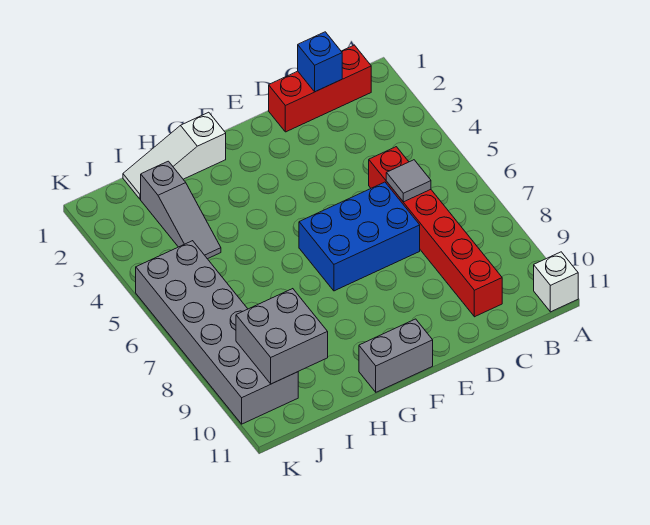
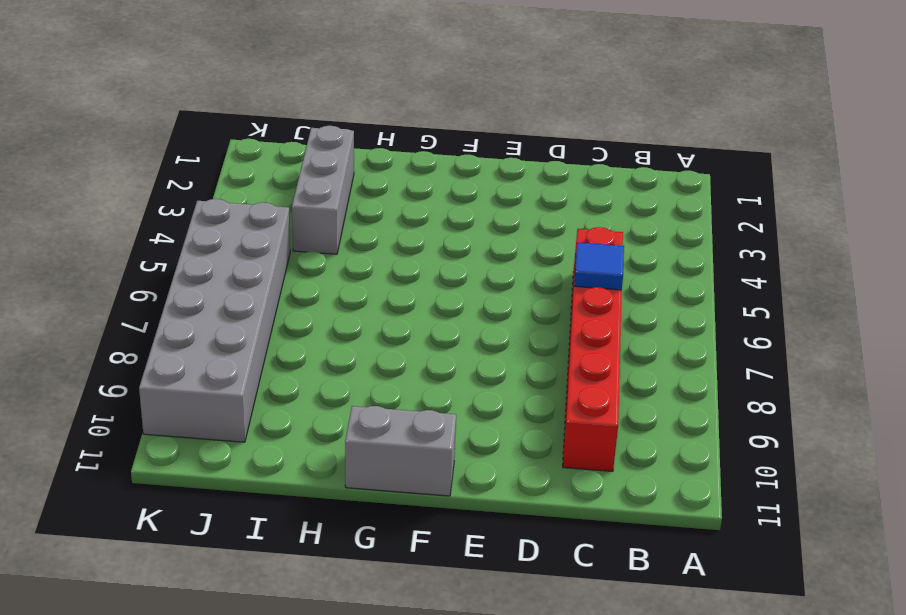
blue tile C6 level 2 -> grey tile C6 level 2
grey brick I2:I4 level 1 -> grey slope I2:I4 level 1 top 2
none -> white brick A11 level 1
none -> red brick B1:D1 level 1

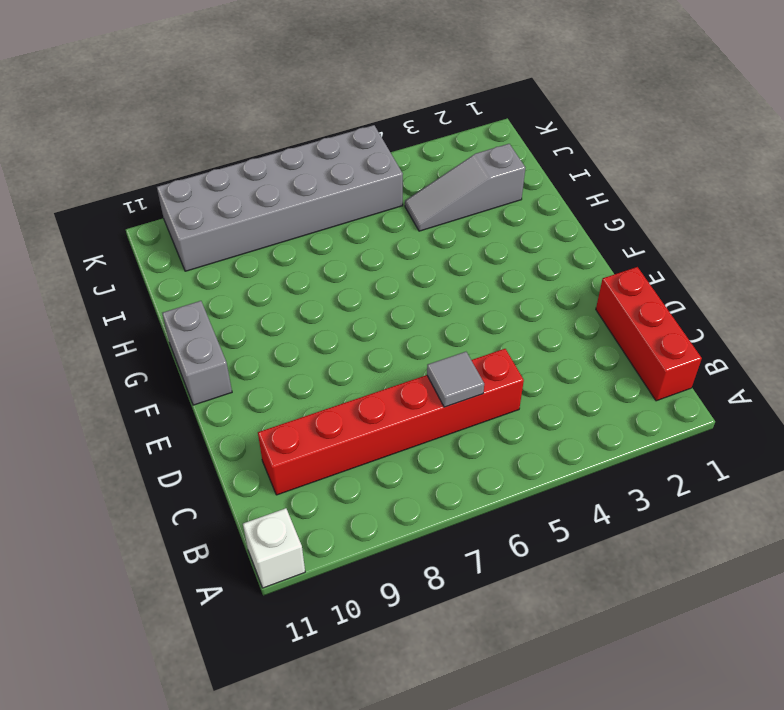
none -> blue brick D6:F7 level 1
none -> white slope G1:I1 level 1 top G

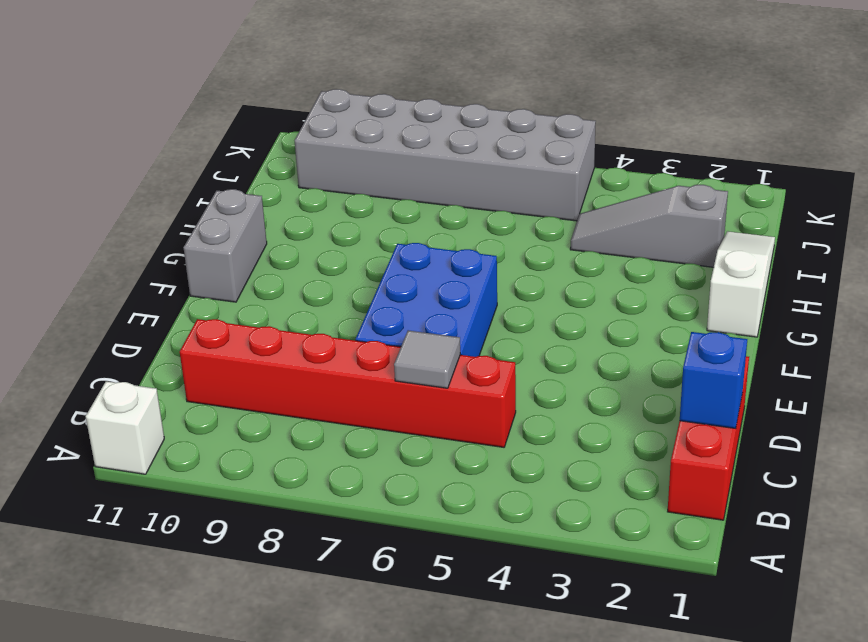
none -> grey brick I9:J10 level 2

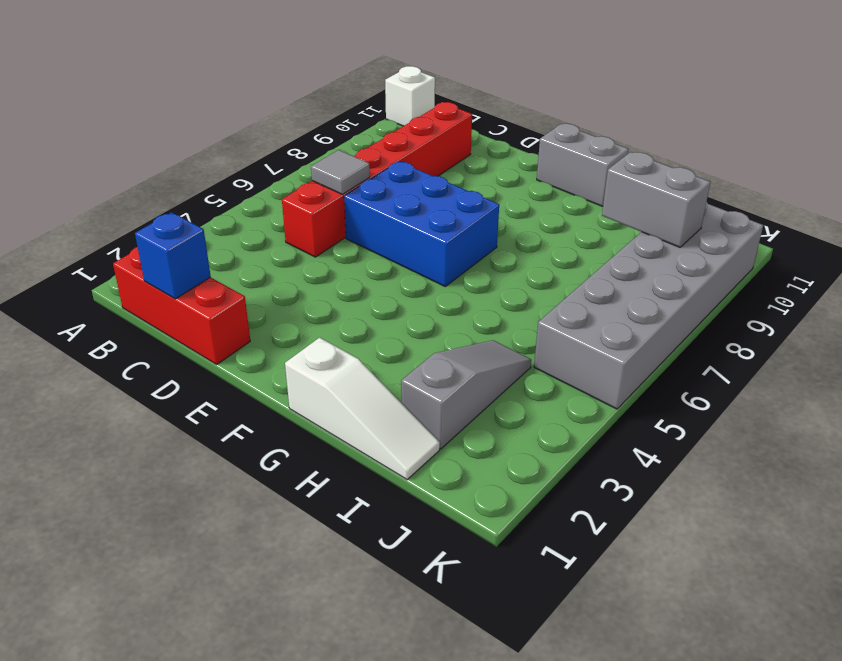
grey brick I9:J9 level 2 -> grey brick I9:J10 level 2

